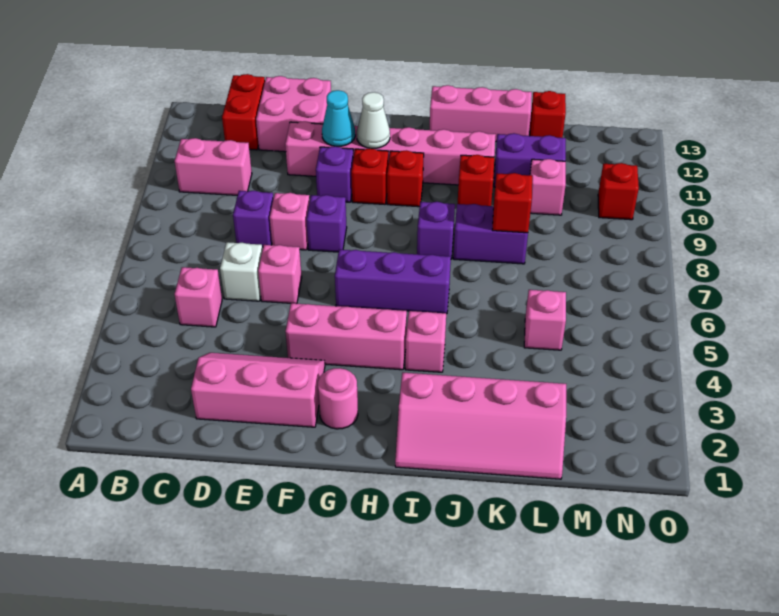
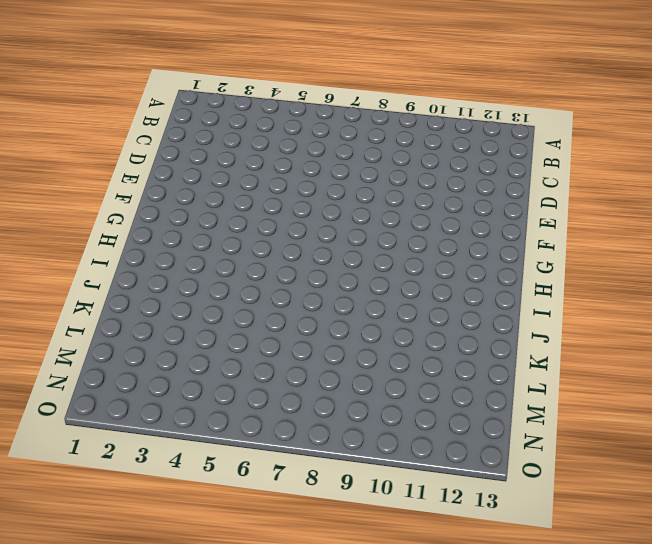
none -> pink brick B10:C10 level 1
none -> pink brick C5 level 1
none -> red brick C12:C13 level 1
none -> pink slope D2:F3 level 1 top 2

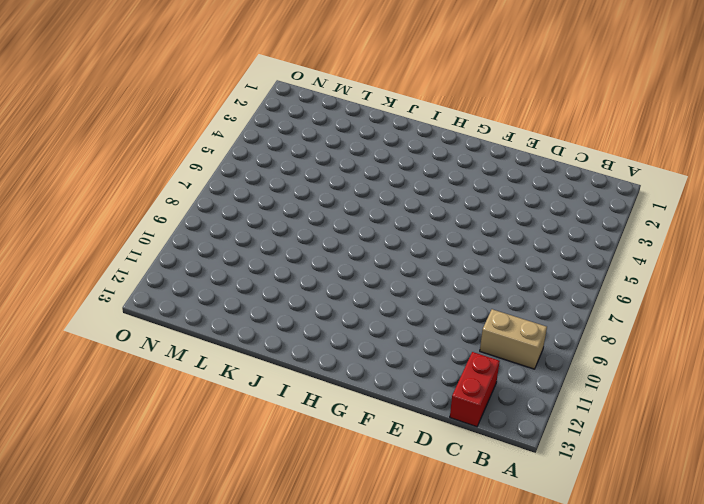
tan brick B10:C10 level 1 -> pink brick B10:C10 level 1
none -> pink brick C5 level 1
none -> pink slope D2:F3 level 1 top 2
none -> white brick D6 level 1
none -> purple brick D8 level 1

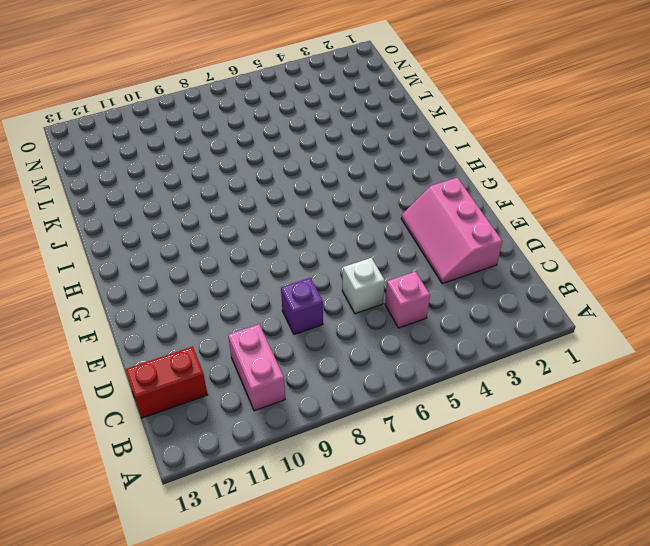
none -> pink brick D12:E13 level 1
none -> pink brick E6 level 1
none -> pink brick E8 level 1
none -> pink brick E11:J11 level 1

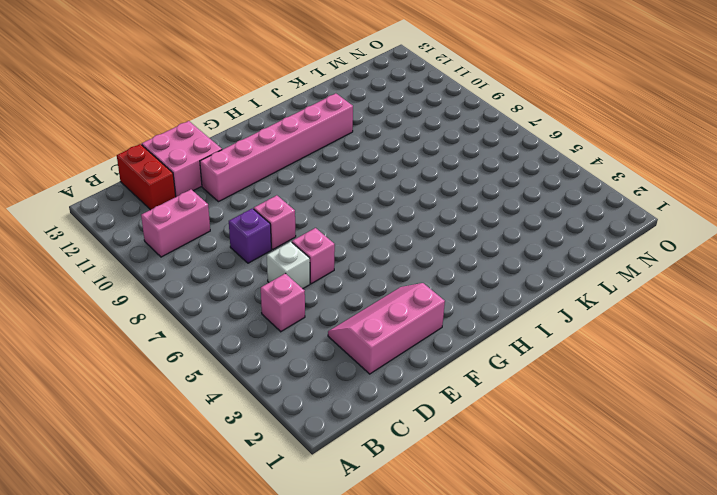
none -> pink brick F4:H4 level 1
none -> purple brick F8 level 1
none -> purple brick F10 level 1
none -> pink round brick G2 level 1

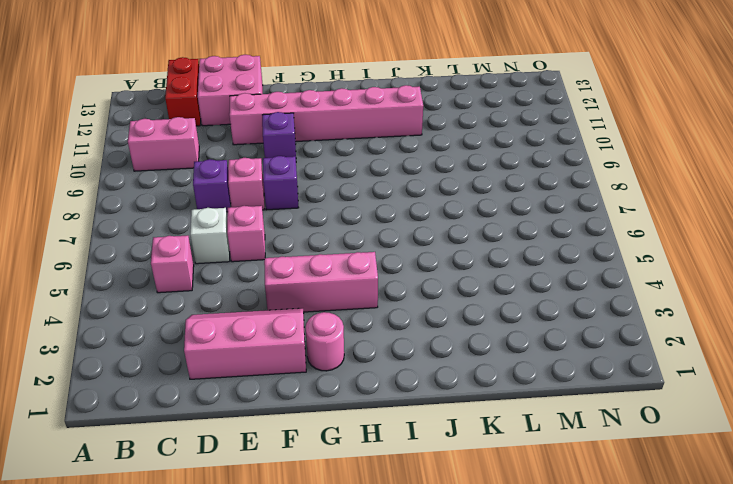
none -> purple brick G6:I6 level 1
none -> red brick G10 level 1
none -> red brick H10 level 1
none -> pink slope I1:L2 level 1 top 2

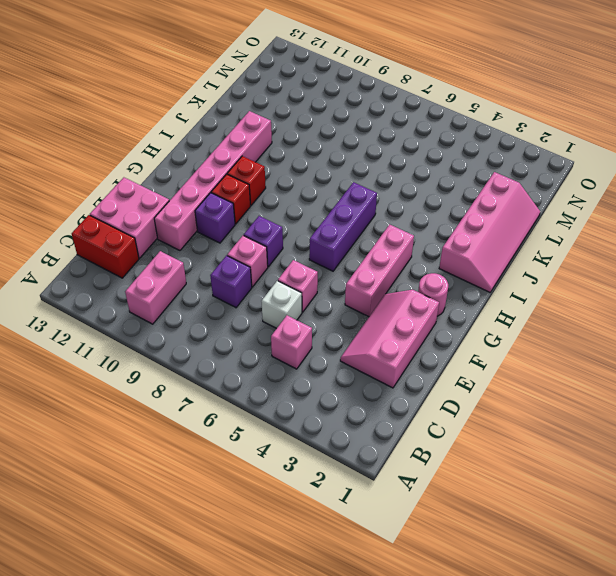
none -> pink brick I4 level 1
none -> purple brick I8 level 1
none -> pink brick I13:K13 level 1
none -> purple brick J8:K8 level 1

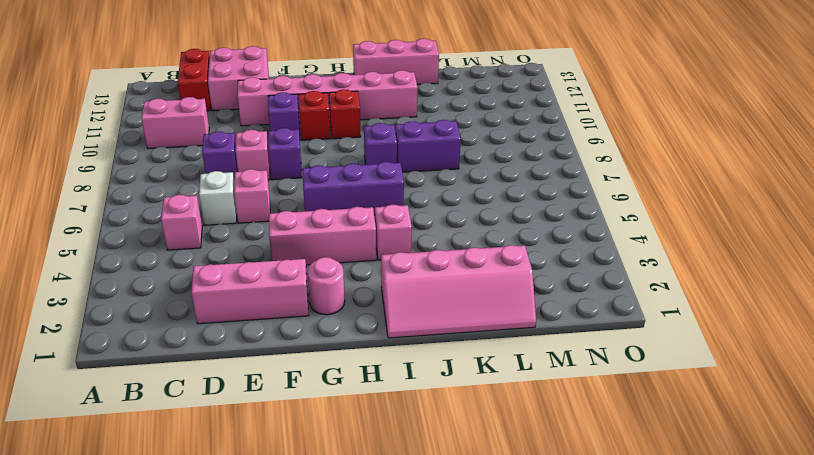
none -> red brick J10 level 1
none -> purple brick K11:L11 level 1
none -> pink brick L5 level 1
none -> pink brick L10 level 1

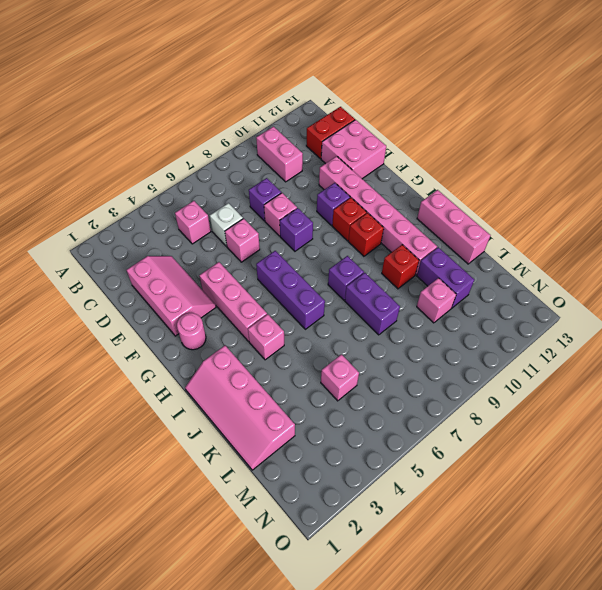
none -> red brick L13 level 1
none -> red brick N10 level 1
none -> cyan cone F11 level 2
none -> white cone G11 level 2

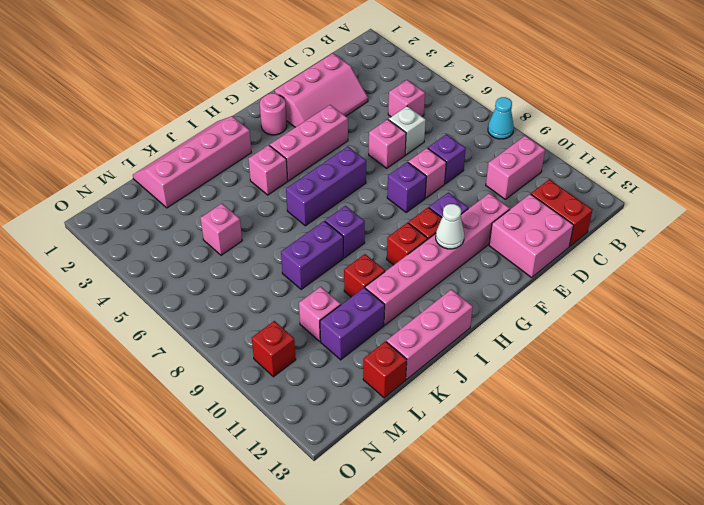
cyan cone A8 level 1 -> cyan cone F11 level 2
none -> red brick K8 level 2

